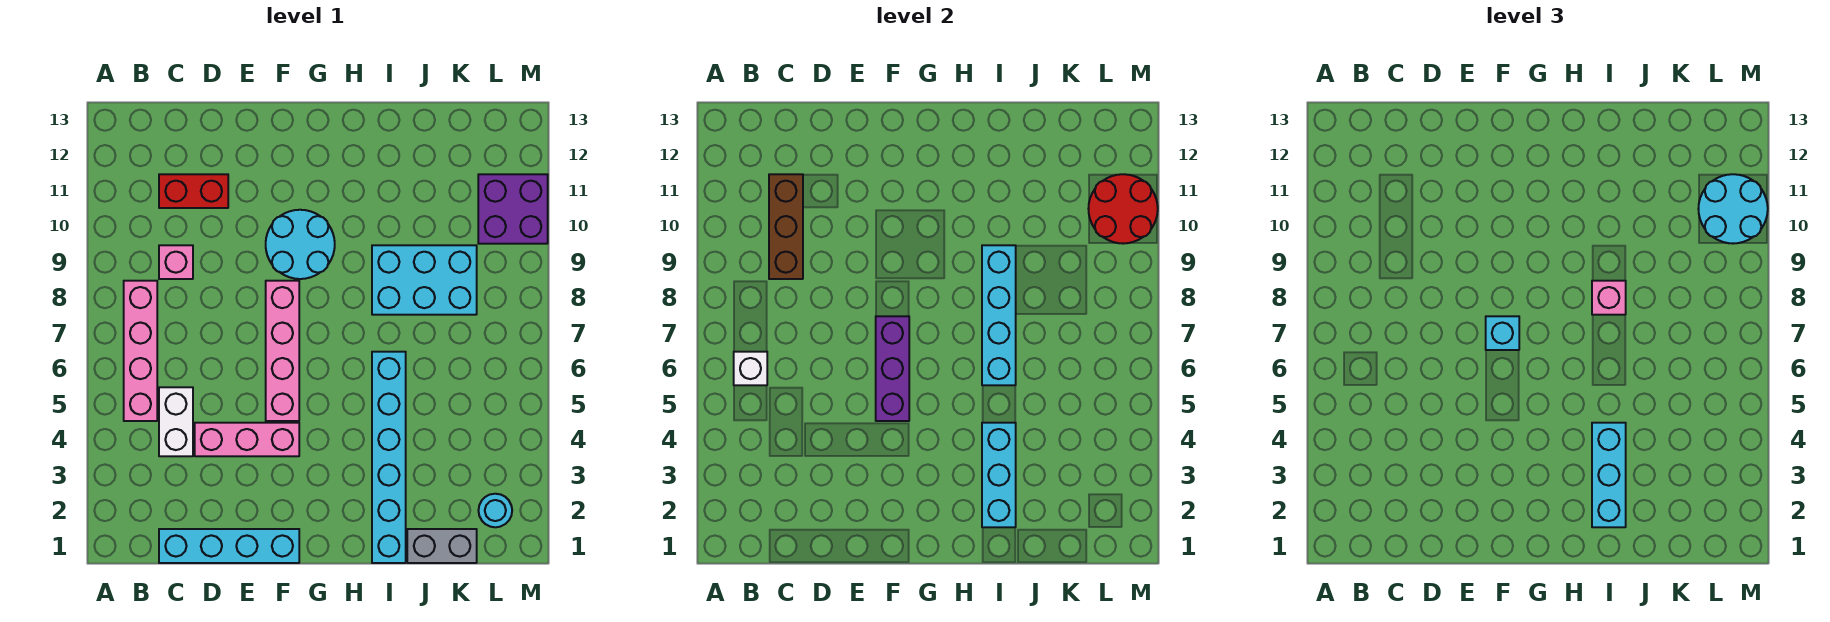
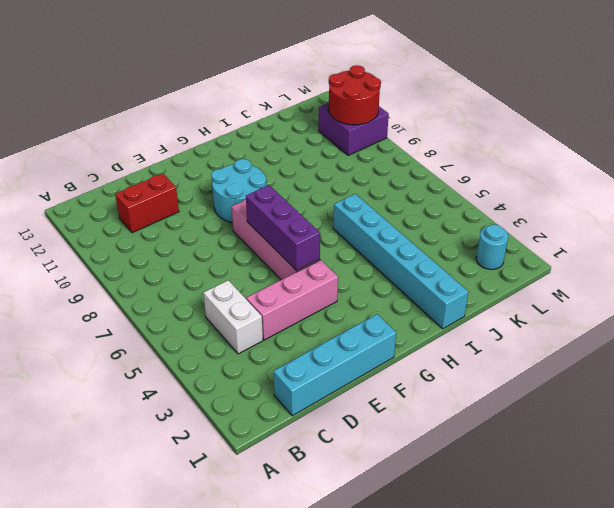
none -> pink brick B5:B8 level 1
none -> pink brick C9 level 1
none -> cyan brick I8:K9 level 1

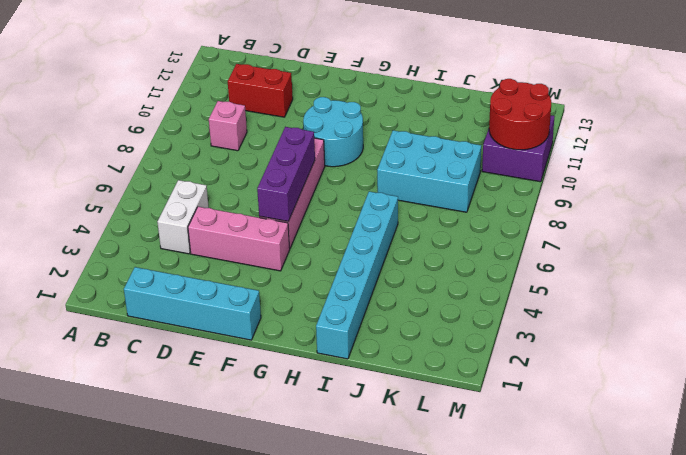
none -> pink brick B5:B8 level 1
none -> grey brick J1:K1 level 1
none -> cyan round brick L2 level 1

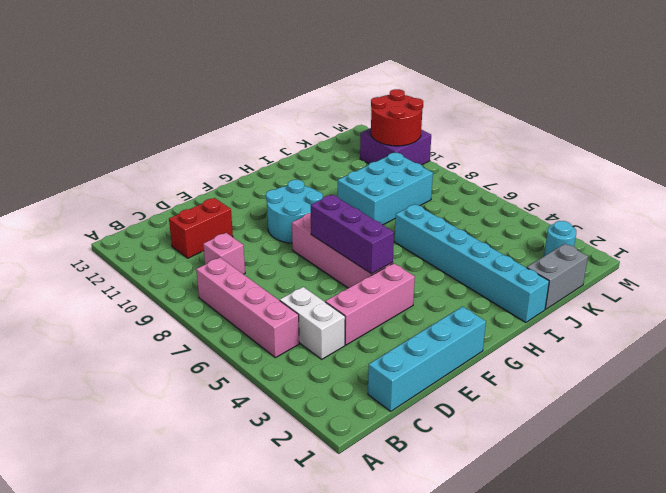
none -> white brick B6 level 2
none -> brown brick C9:C11 level 2
none -> cyan brick I2:I4 level 2

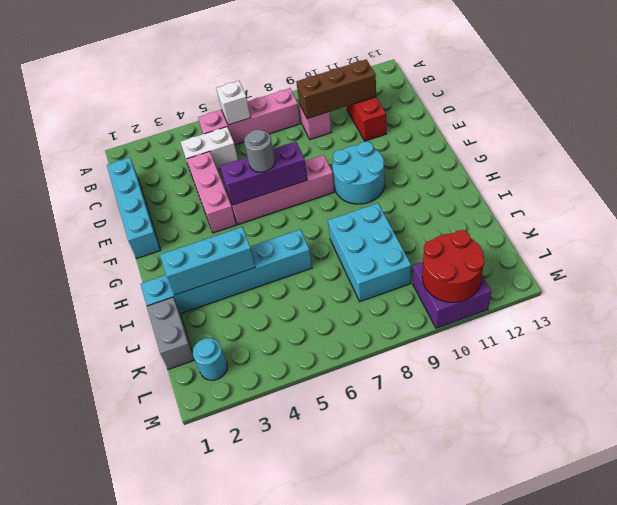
grey round brick F6 level 3 -> none
none -> cyan brick I6:I9 level 2
none -> cyan brick F7 level 3
none -> cyan brick I2:I4 level 3

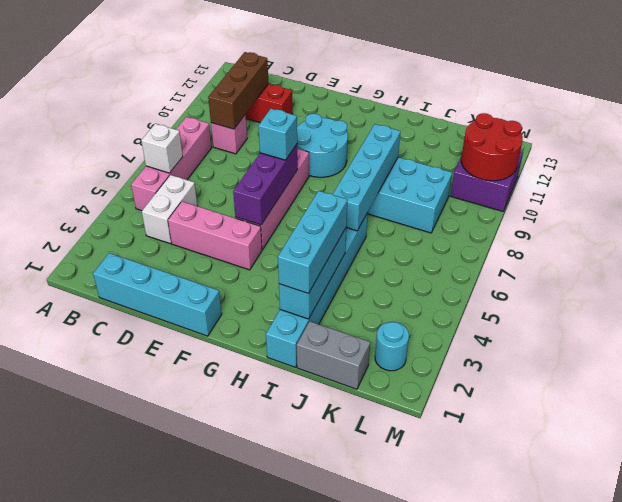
none -> pink brick I8 level 3
none -> cyan round brick L10:M11 level 3

